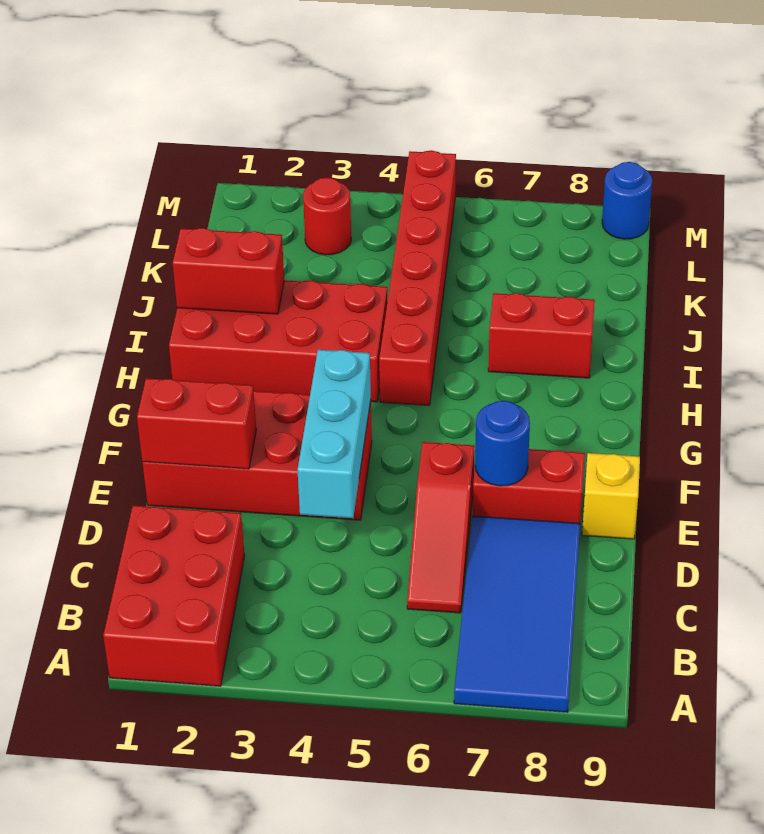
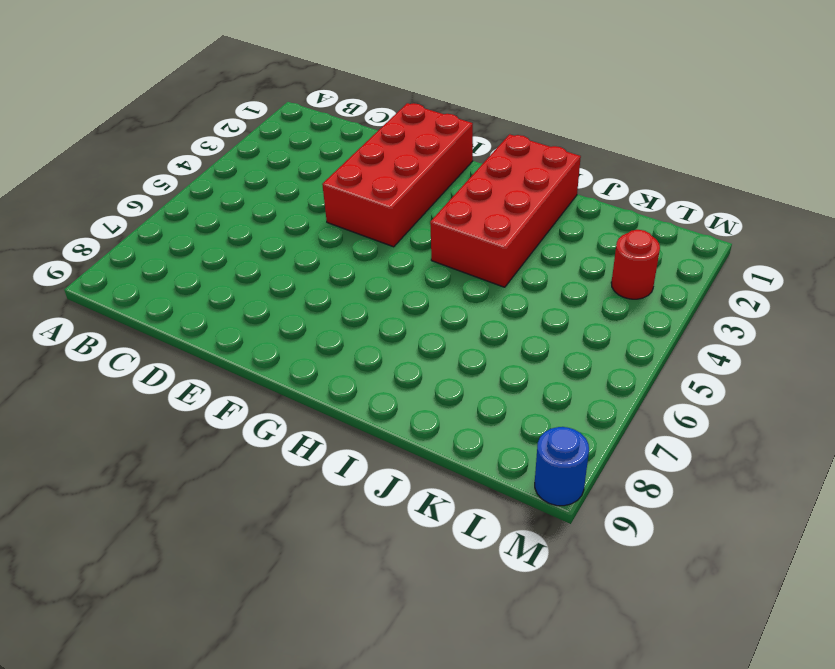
none -> red brick A1:C2 level 1
none -> blue tile A7:D8 level 1
none -> red slope C6:E6 level 1 top E

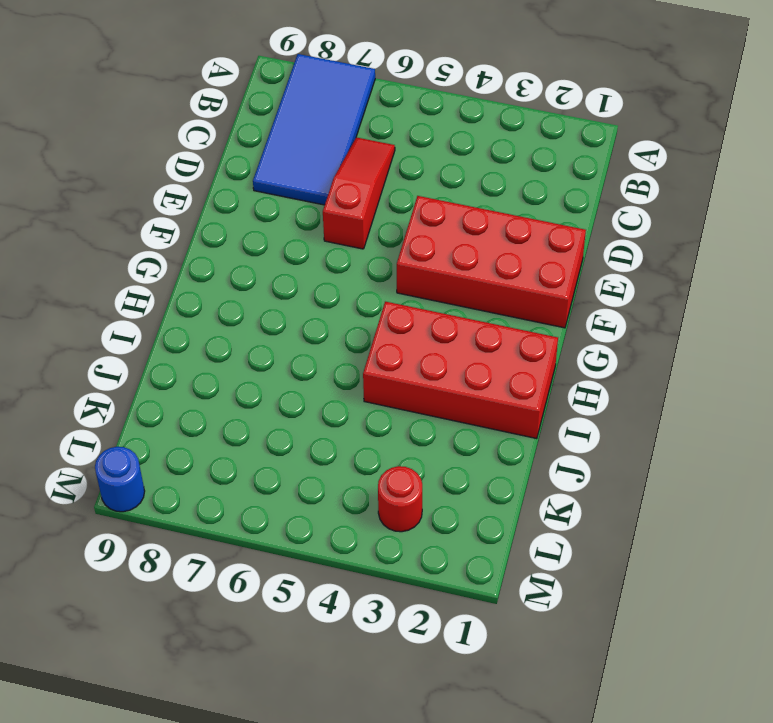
none -> red brick A1:C2 level 1
none -> red brick E7:E8 level 1
none -> yellow brick E9 level 1

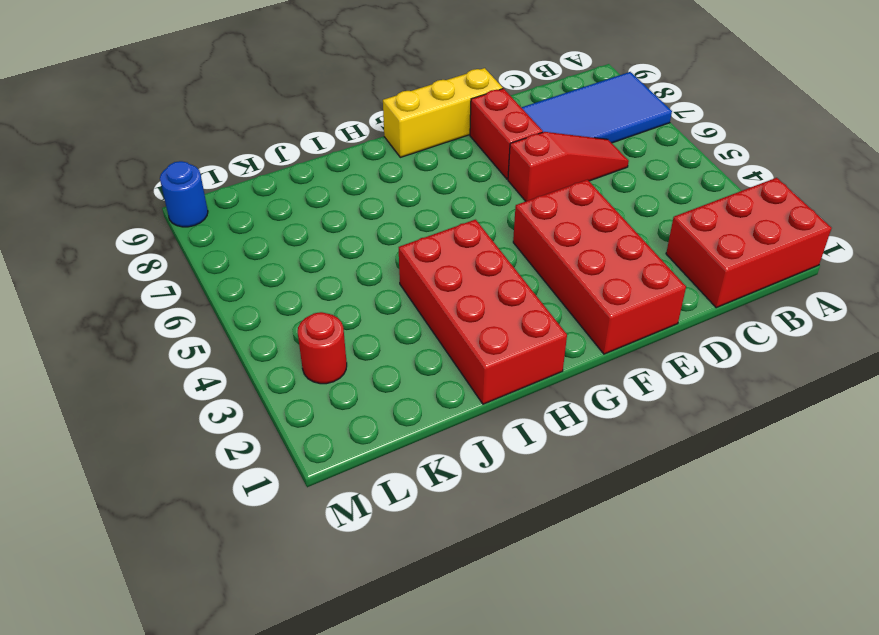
yellow brick E9:G9 level 1 -> yellow brick E9 level 1
none -> red brick H5:M5 level 1
none -> red brick I7:I8 level 1
none -> cyan brick D4:F4 level 2

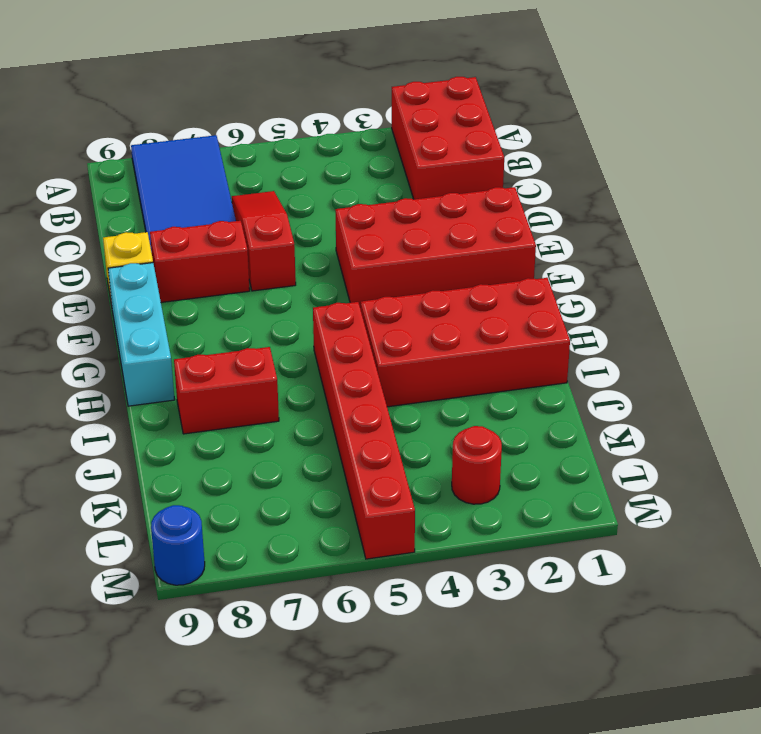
cyan brick F9:H9 level 1 -> cyan brick D4:F4 level 2
none -> red brick E1:E2 level 2
none -> blue round brick E7 level 2
none -> red brick I1:I2 level 2

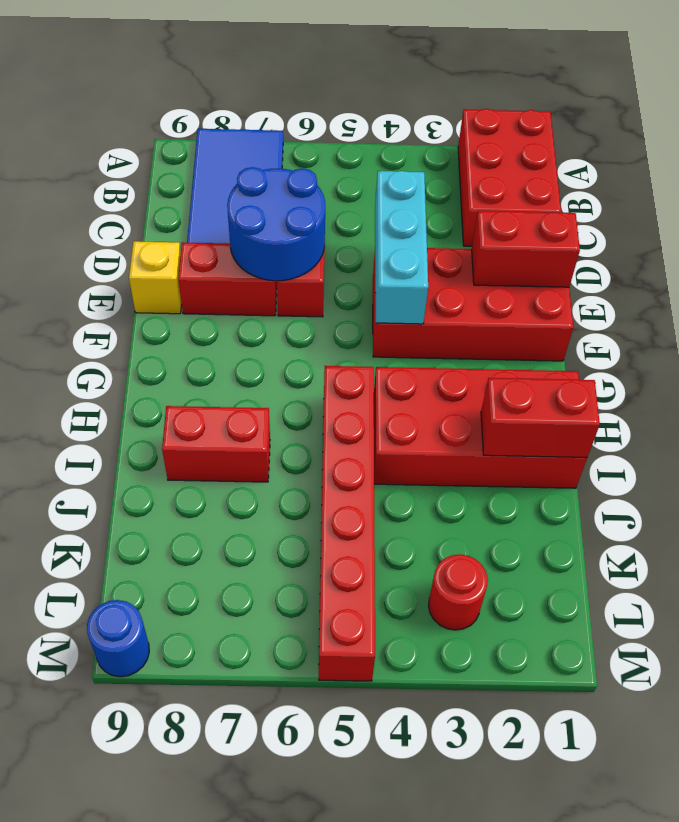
blue round brick D6:E7 level 2 -> blue round brick E7 level 2

